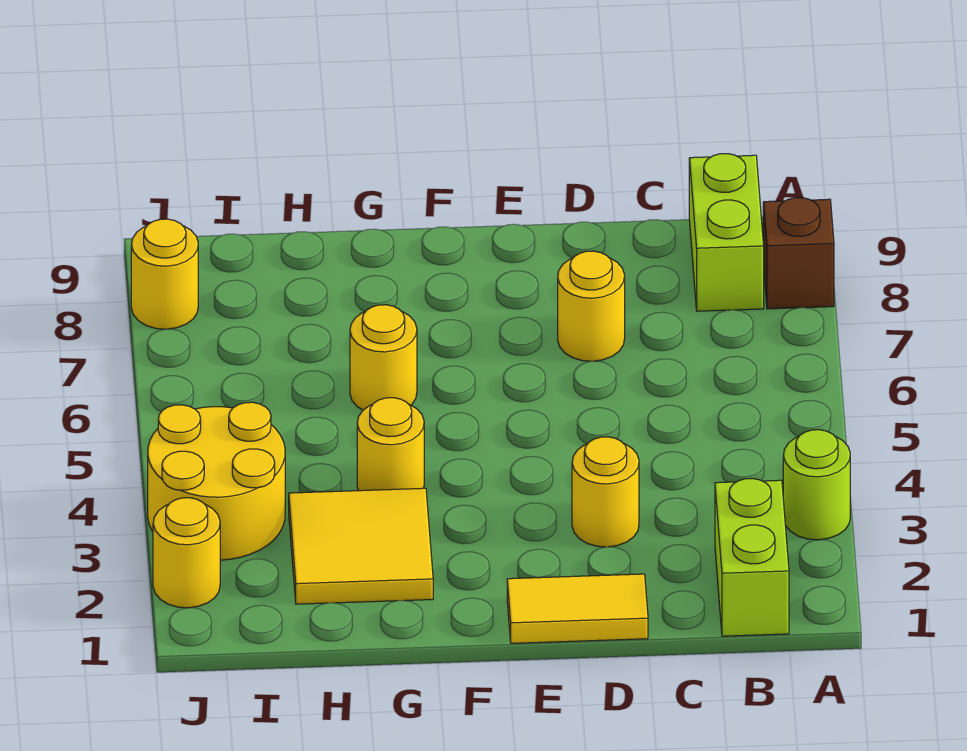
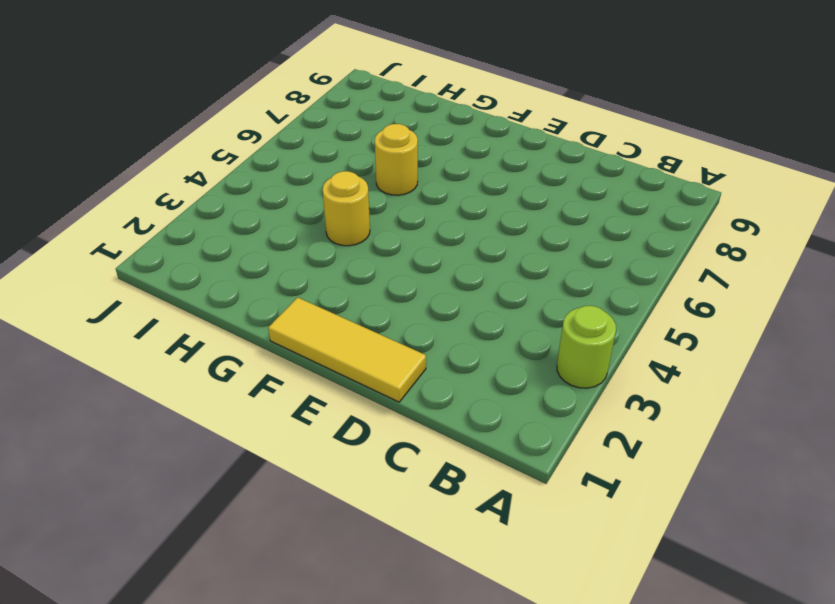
yellow tile D1:F1 level 1 -> yellow tile D1:E1 level 1
none -> brown brick A8 level 1
none -> lime brick B1:B2 level 1
none -> lime brick B8:B9 level 1

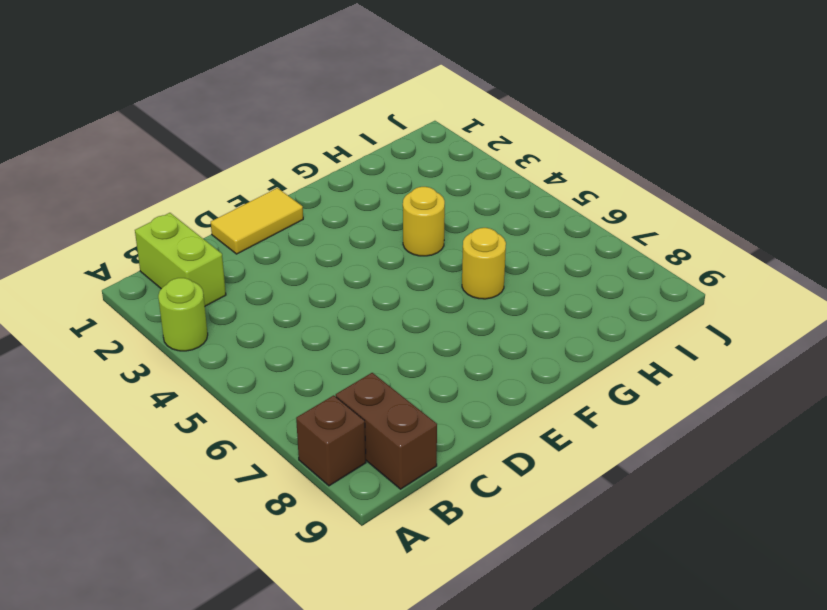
brown brick B8:B9 level 1 -> lime brick B8:B9 level 1
none -> yellow round brick D3 level 1
none -> yellow round brick D7 level 1
none -> yellow tile G2:H3 level 1

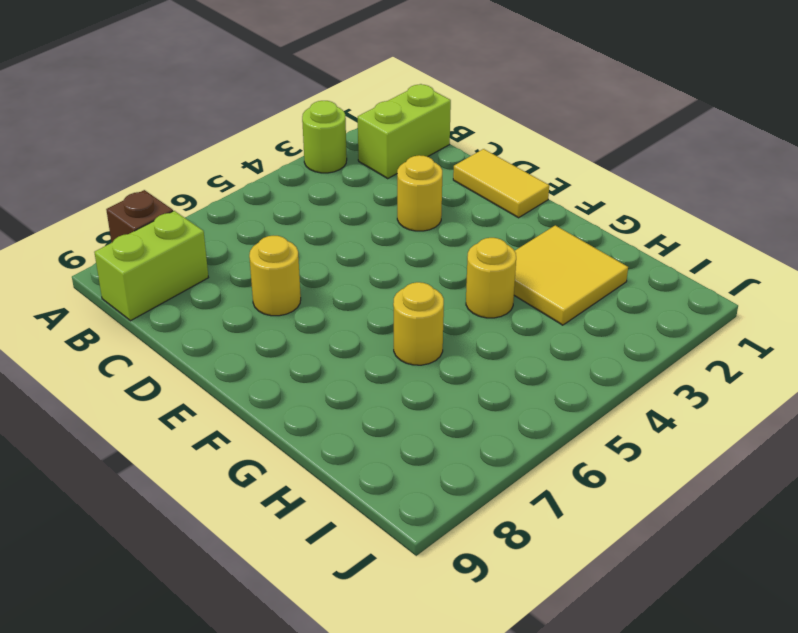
none -> yellow round brick I3:J4 level 1
none -> yellow round brick J2 level 1
none -> yellow round brick J8 level 1

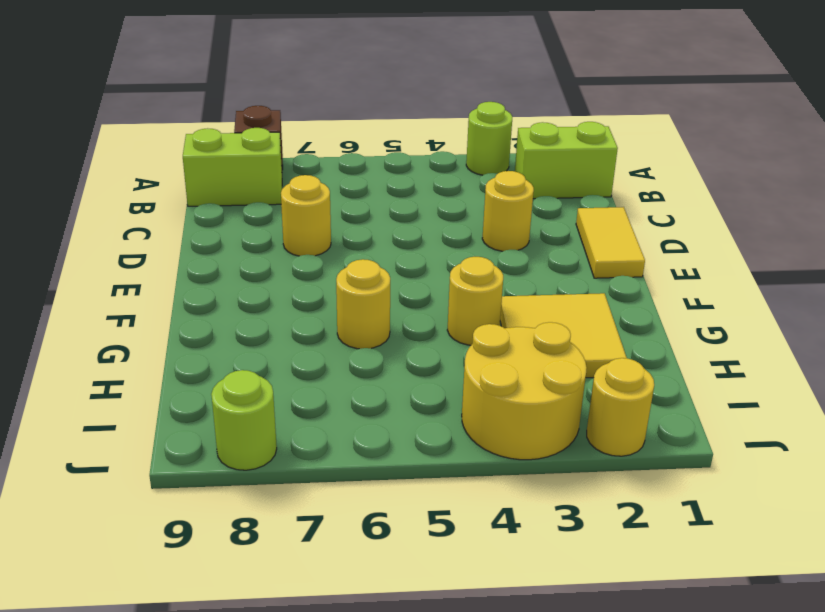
lime round brick J8 level 1 -> yellow round brick J8 level 1

